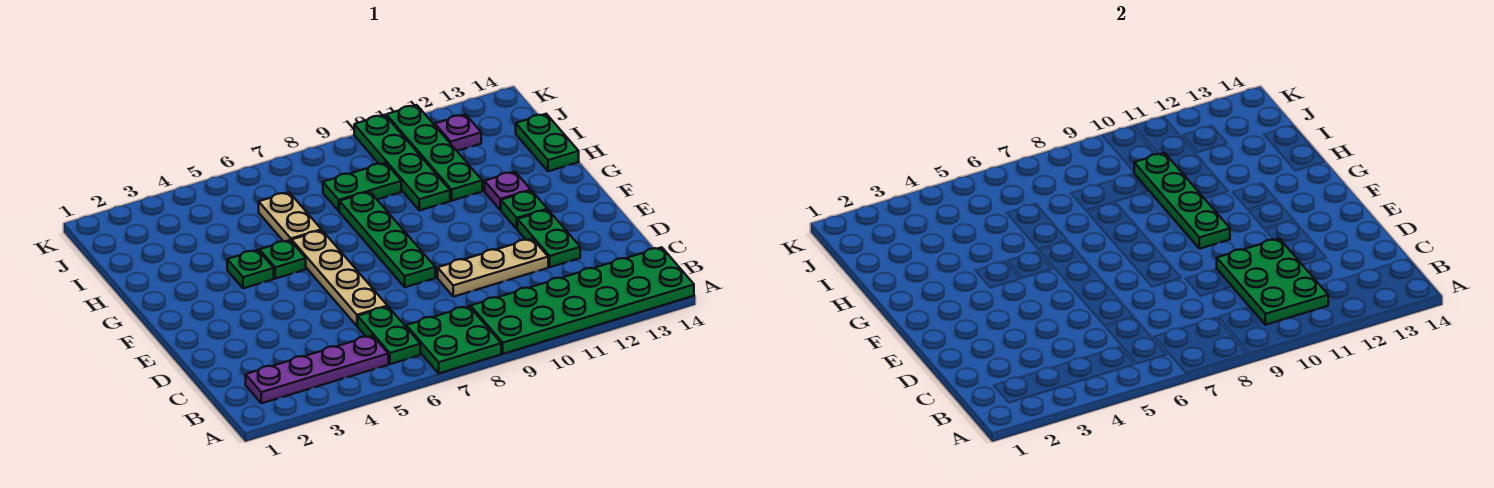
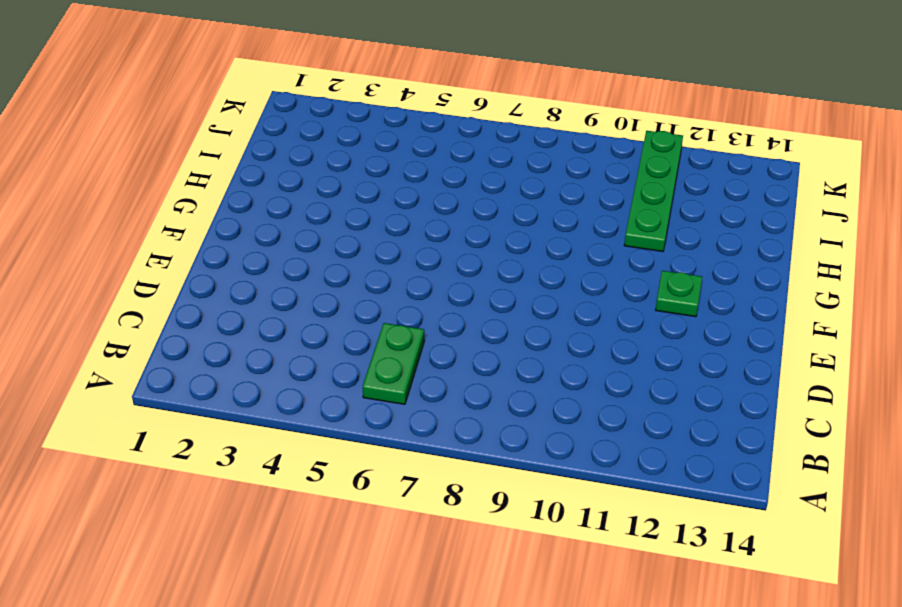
none -> green plate A7:B8 level 1
none -> green plate A9:B14 level 1
none -> purple plate B2:B5 level 1

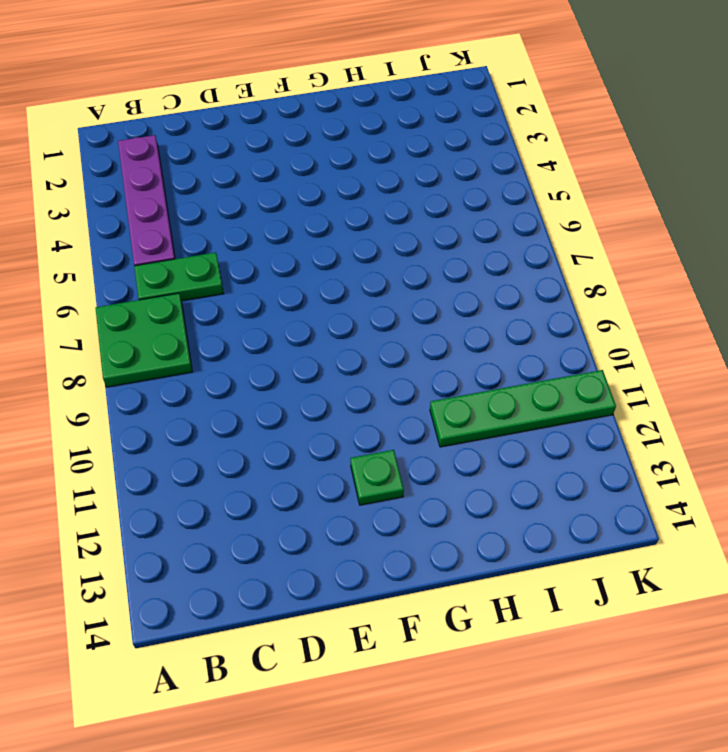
none -> green plate A9:B14 level 1
none -> tan plate D6:G6 level 1
none -> tan plate D9:D11 level 1

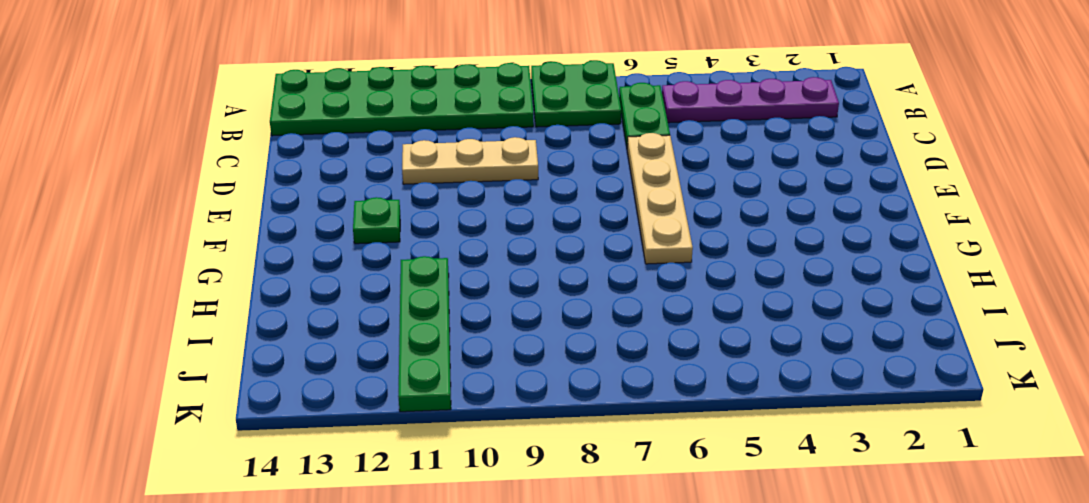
none -> green plate D12:E12 level 1
none -> green plate E8:H8 level 1
none -> green plate G4 level 1

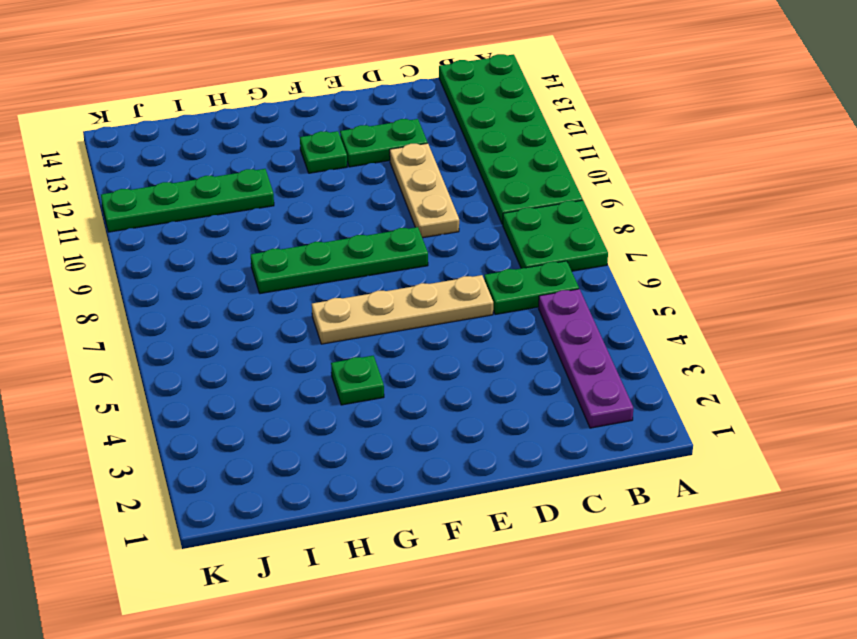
none -> green plate G5 level 1
none -> purple plate G12 level 1
none -> tan plate H6:I6 level 1

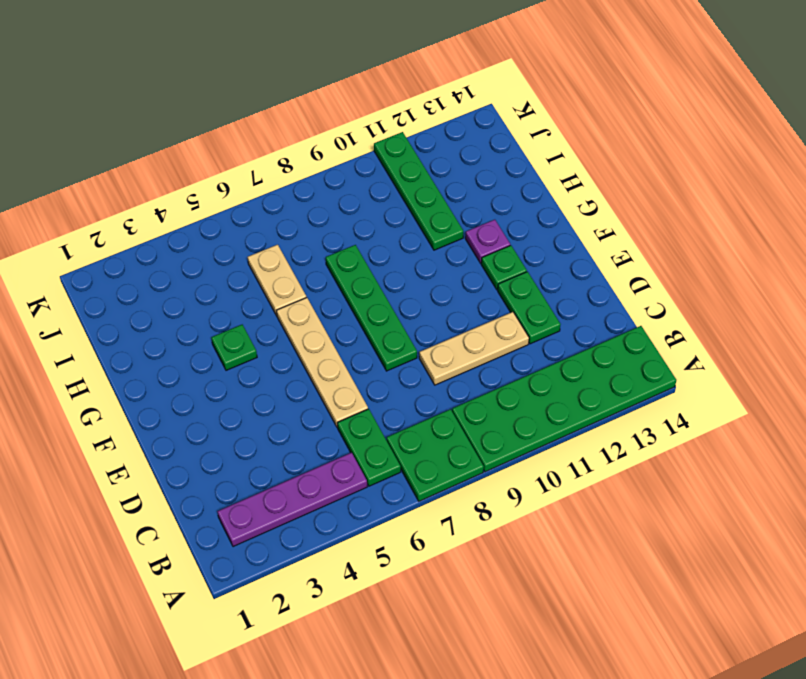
none -> green plate G5 level 1
none -> green plate H10:K10 level 1
none -> green plate H14:I14 level 1

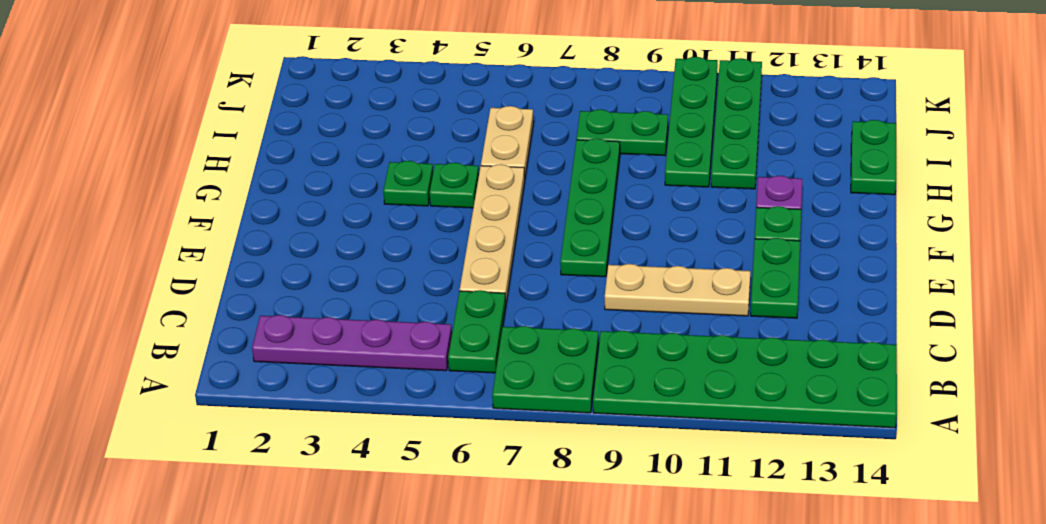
none -> purple plate J12 level 1
none -> green plate B10:D11 level 2
none -> green plate F10:I10 level 2

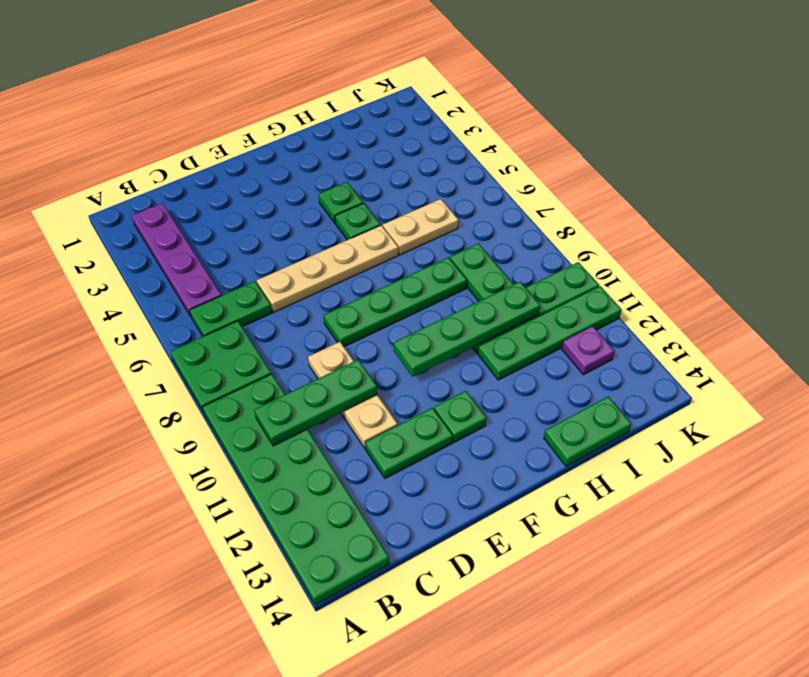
green plate B10:D10 level 2 -> green plate B10:D11 level 2
none -> purple plate G12 level 1

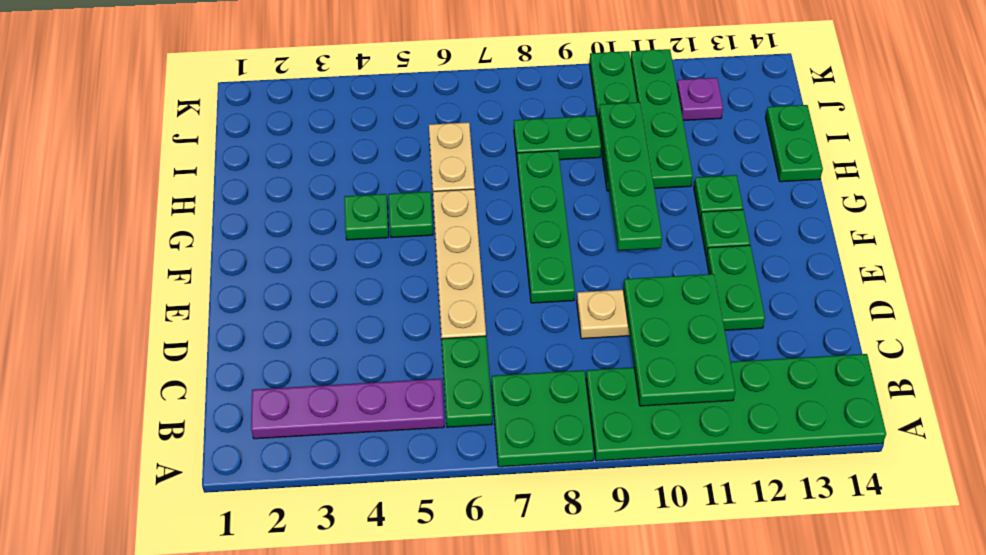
green plate G12 level 1 -> purple plate G12 level 1

